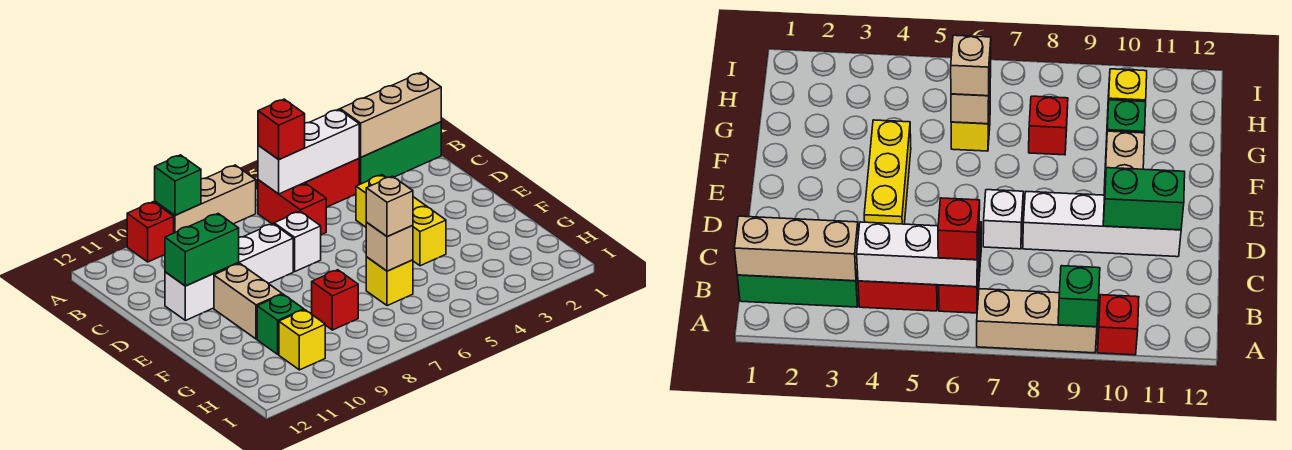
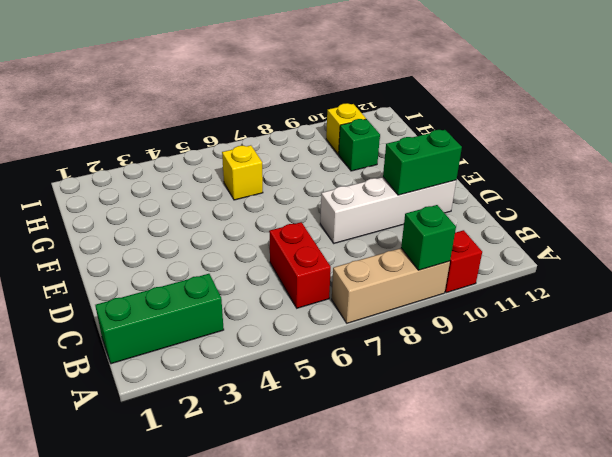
none -> red brick B4:B5 level 1
none -> yellow brick D4:F4 level 1
none -> white brick D7 level 1

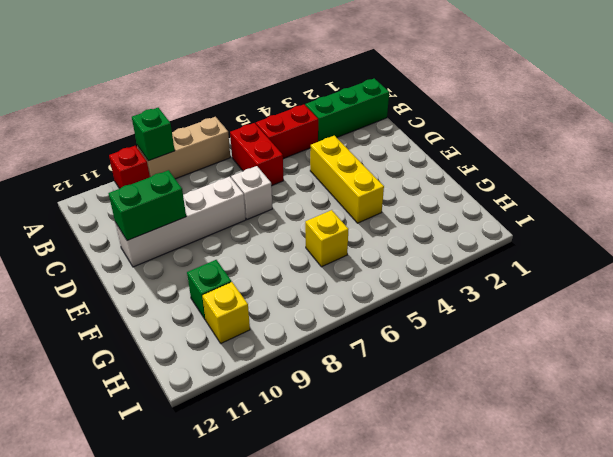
none -> tan brick E10:F10 level 1
none -> red brick G8 level 1
none -> tan brick B1:B3 level 2

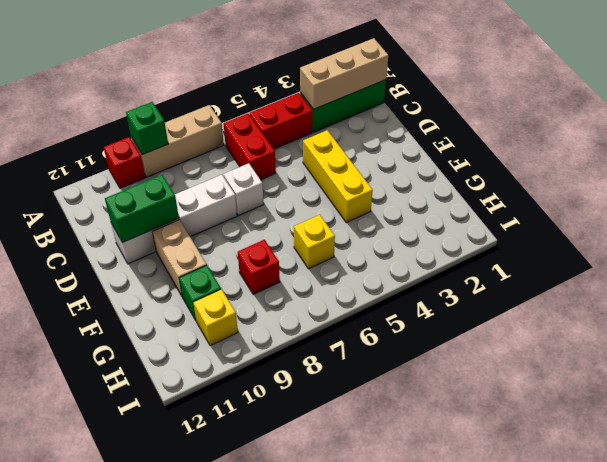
none -> white brick B4:B6 level 2
none -> tan brick G6 level 2
none -> red brick B6 level 3

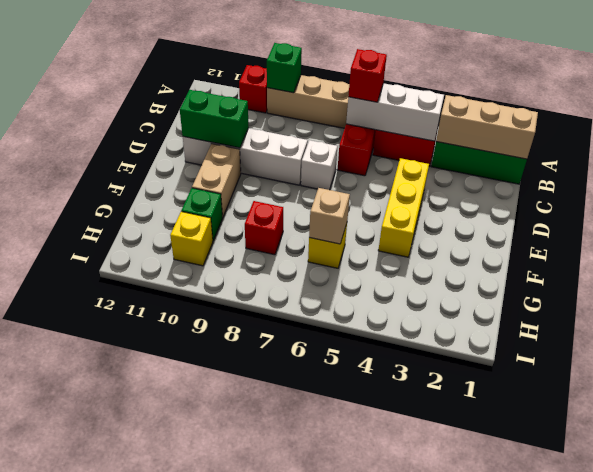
none -> tan brick G6 level 3

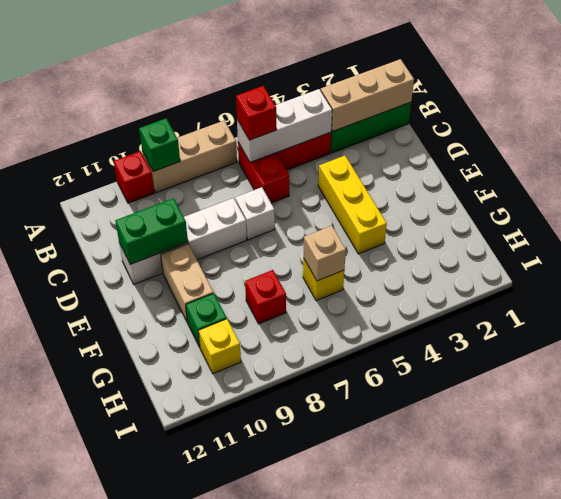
none -> tan brick G6 level 3

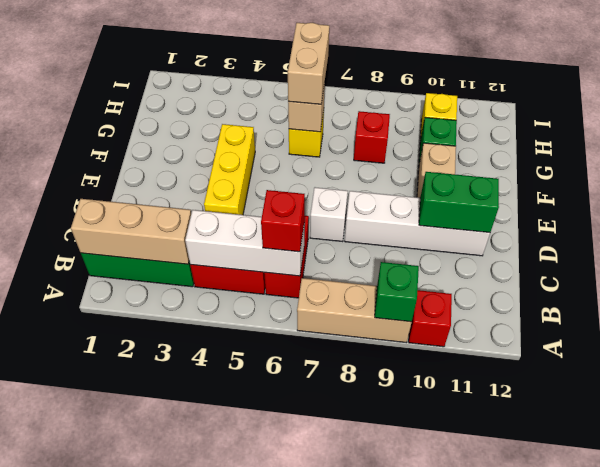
tan brick G6:H6 level 3 -> tan brick G6 level 3

